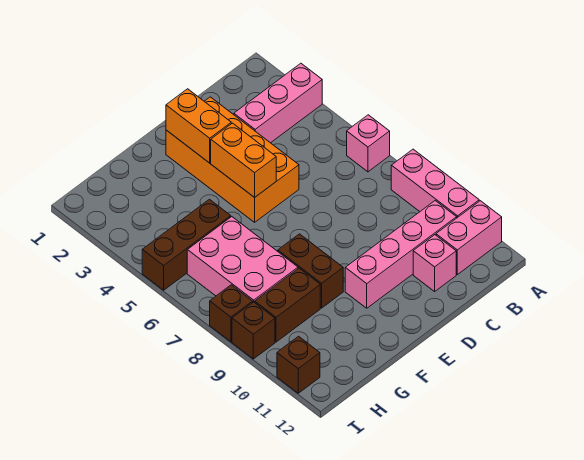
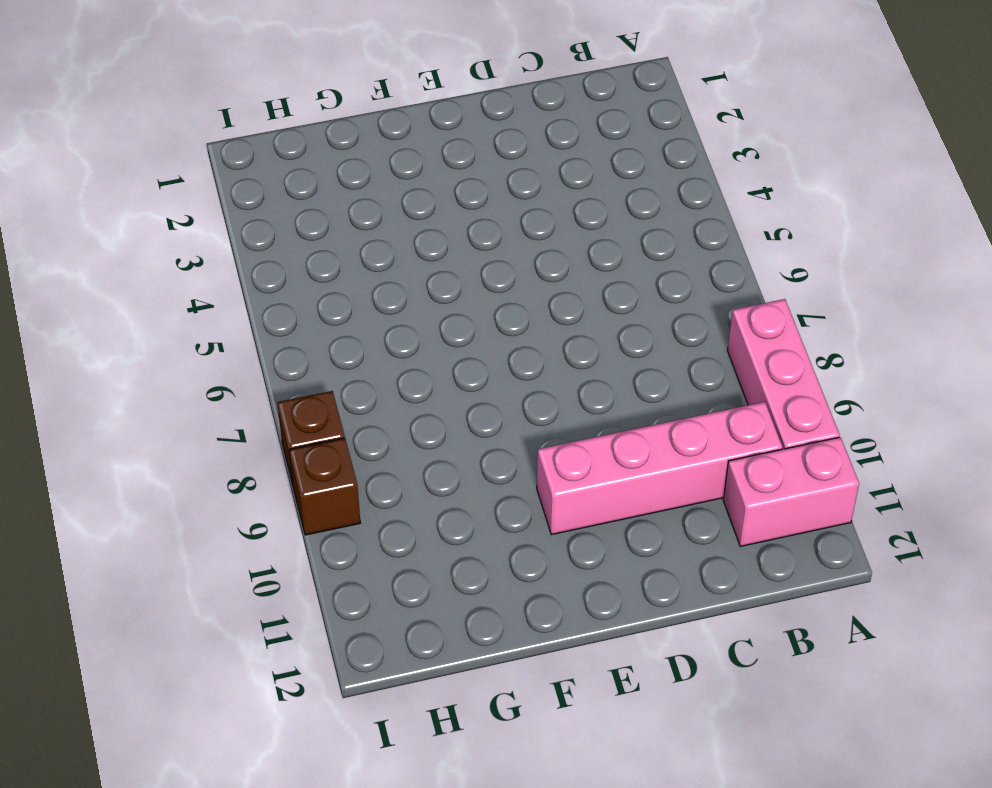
none -> pink brick A3:C3 level 1
none -> pink brick A6 level 1
none -> pink brick C11 level 1

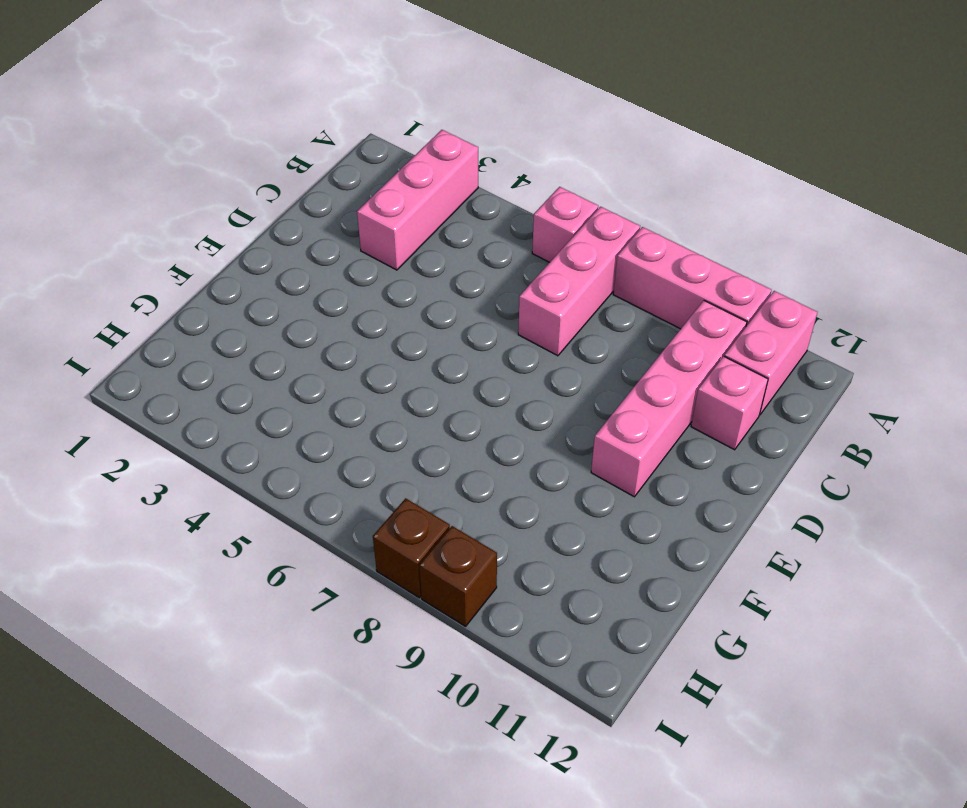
pink brick A7:C7 level 1 -> none
none -> orange brick D2:E5 level 1
none -> brown brick F8:F9 level 1
none -> brown brick G5:I5 level 1

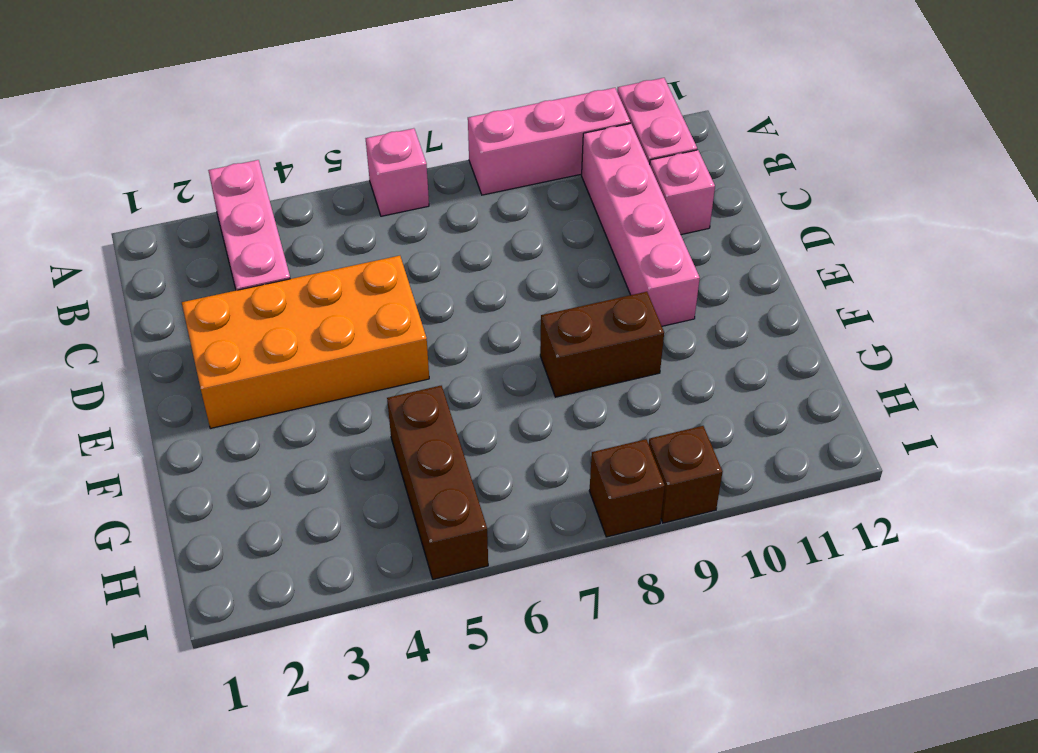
none -> pink brick G6:H8 level 1
none -> brown brick G9:H9 level 1
none -> brown brick I11 level 1

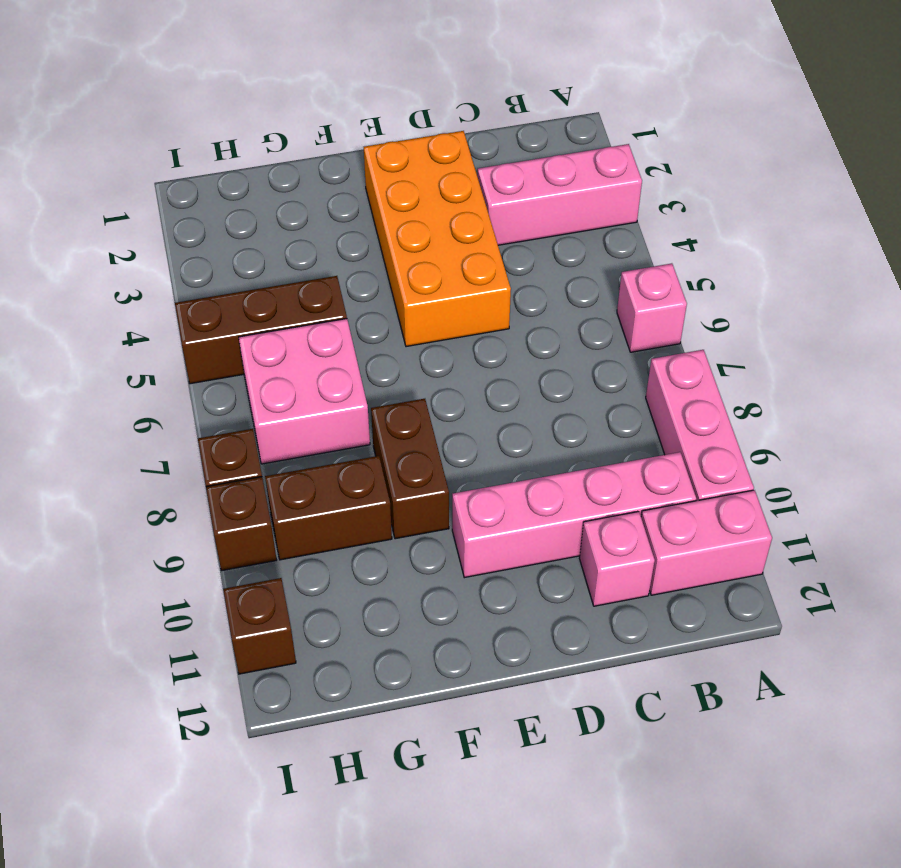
pink brick G6:H7 level 1 -> pink brick G6:H8 level 1
none -> orange brick E2:E3 level 2
none -> orange brick E4:E5 level 2

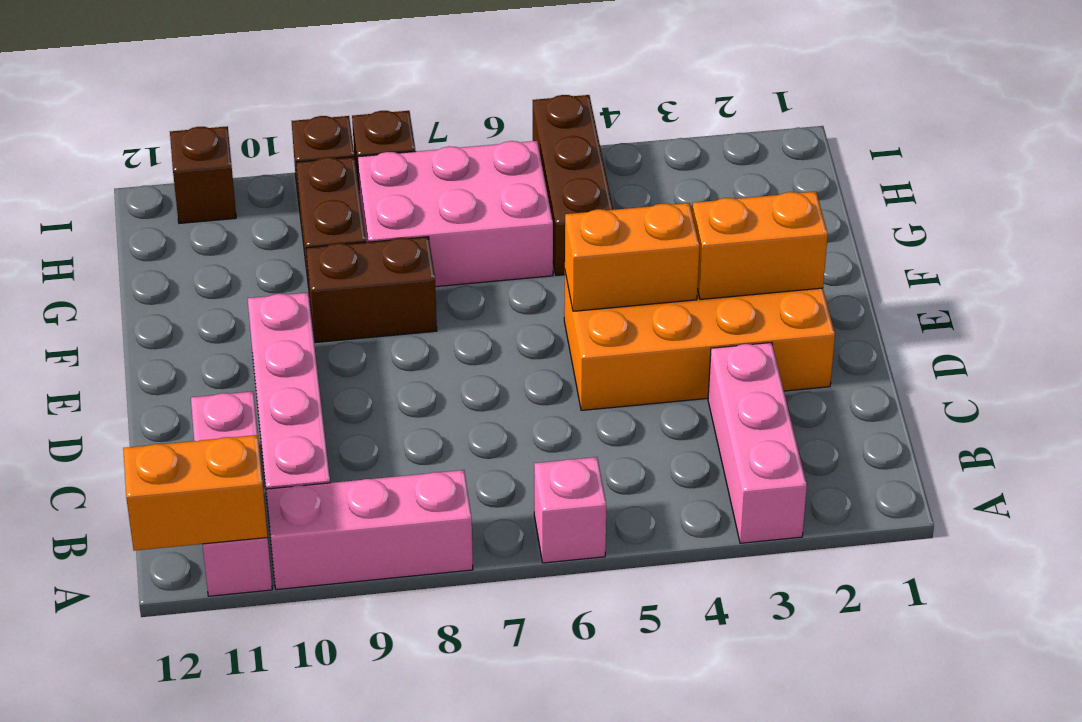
orange brick A11:A12 level 2 -> none

